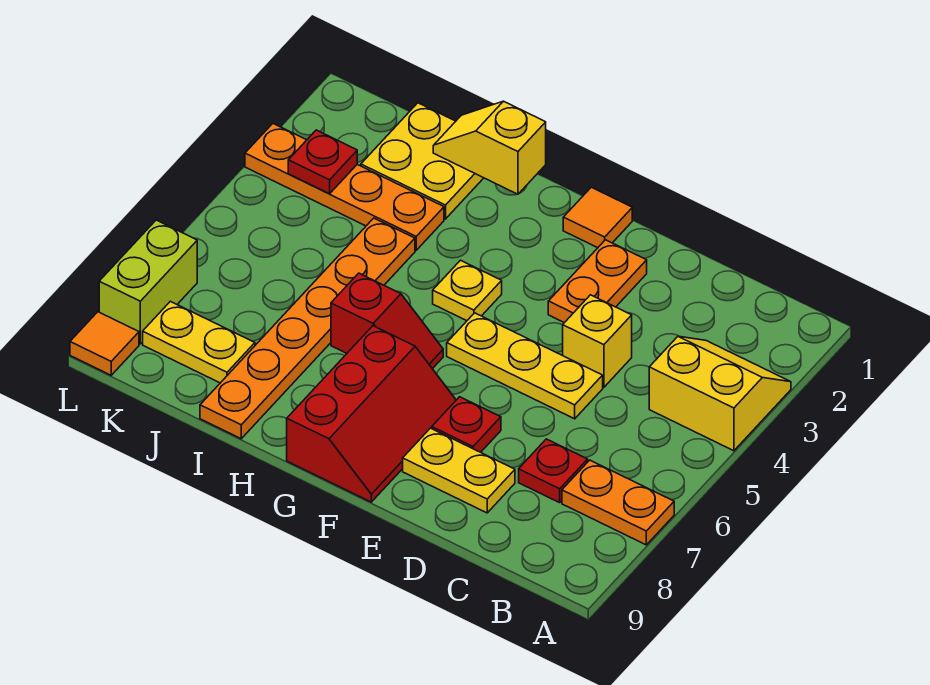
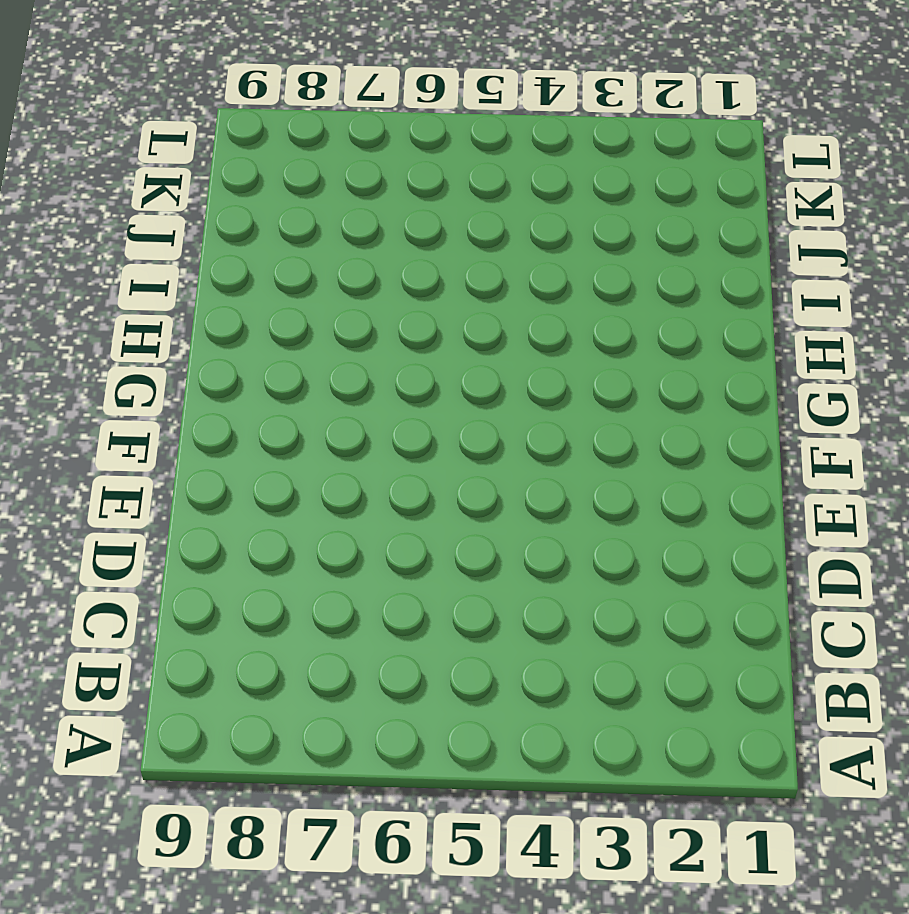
none -> yellow slope A3:B4 level 1 top 4
none -> orange plate A7:B7 level 1
none -> red plate C7 level 1

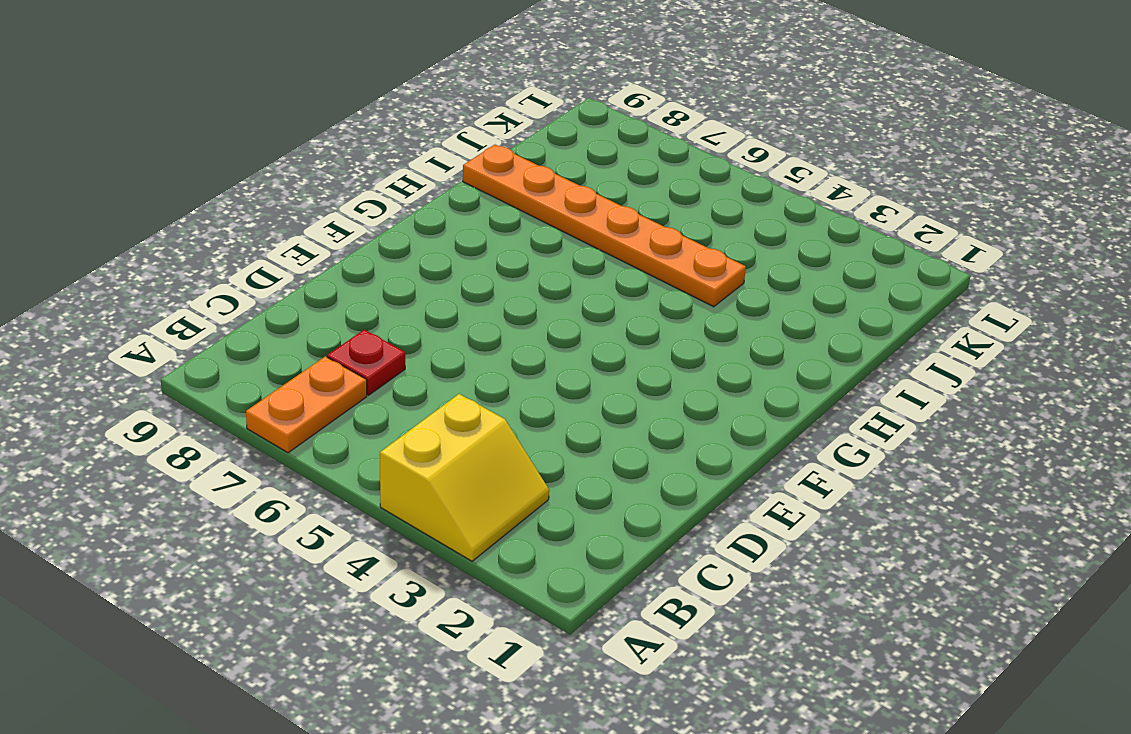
none -> yellow brick D4 level 1
none -> yellow plate D5:F5 level 1
none -> yellow plate D8:E8 level 1

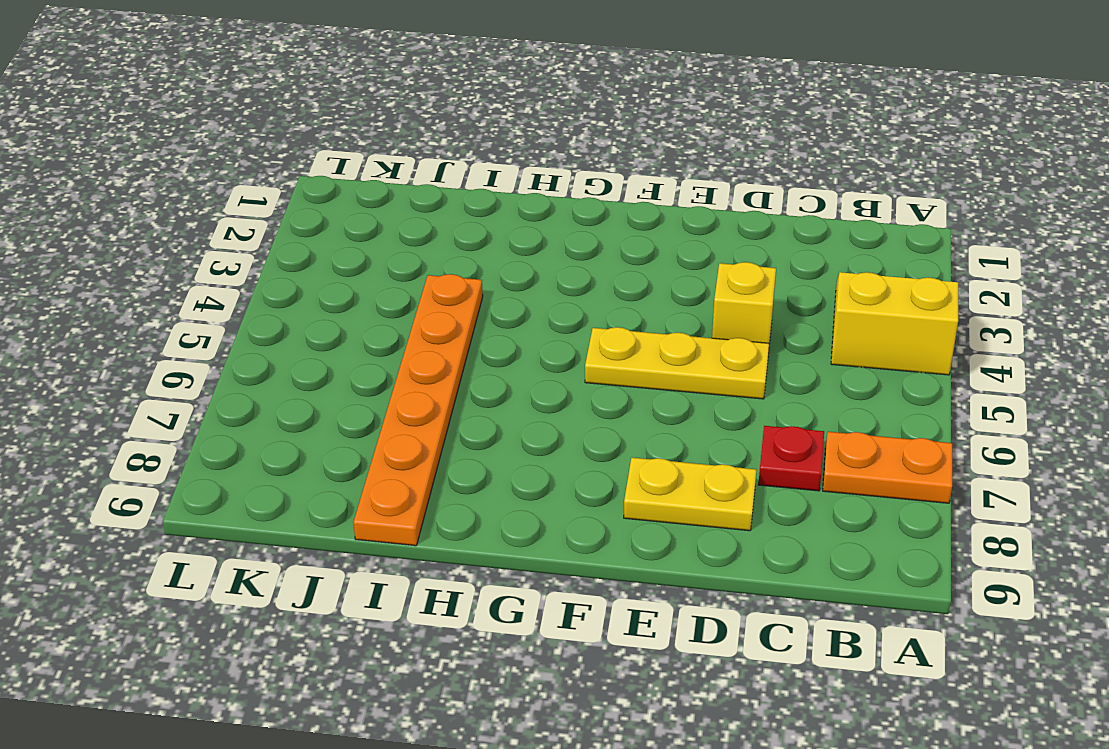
none -> orange plate E2:E3 level 1
none -> red plate E7 level 1
none -> orange tile F1 level 1

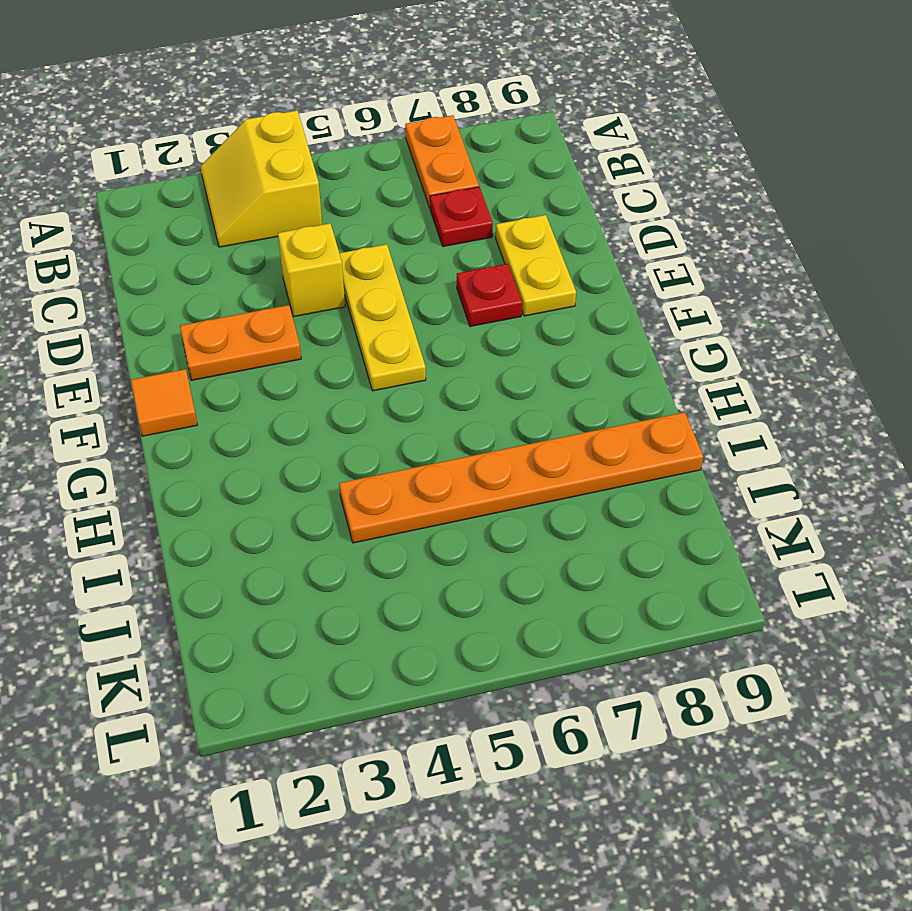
none -> red slope F7:G9 level 1 top G
none -> yellow plate G4 level 1
none -> red slope G6:H6 level 1 top H

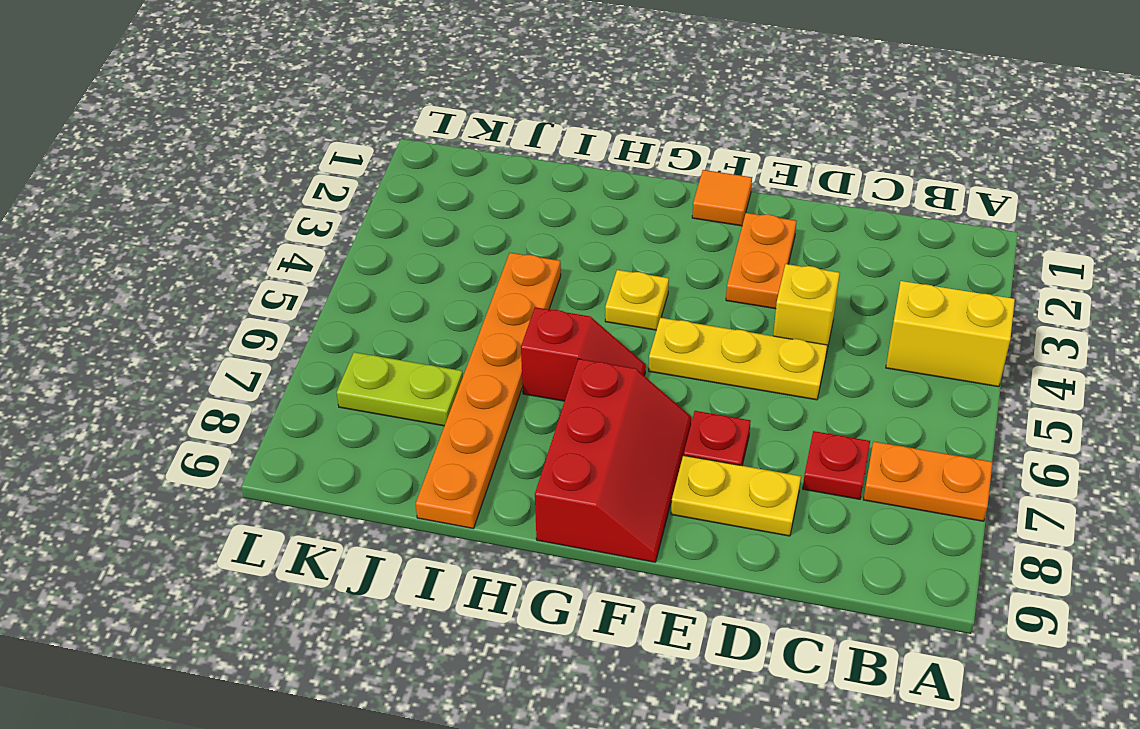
lime plate J7:K7 level 1 -> none
none -> yellow plate I1:J2 level 1
none -> orange plate I3:L3 level 1
none -> yellow plate J8:K8 level 1

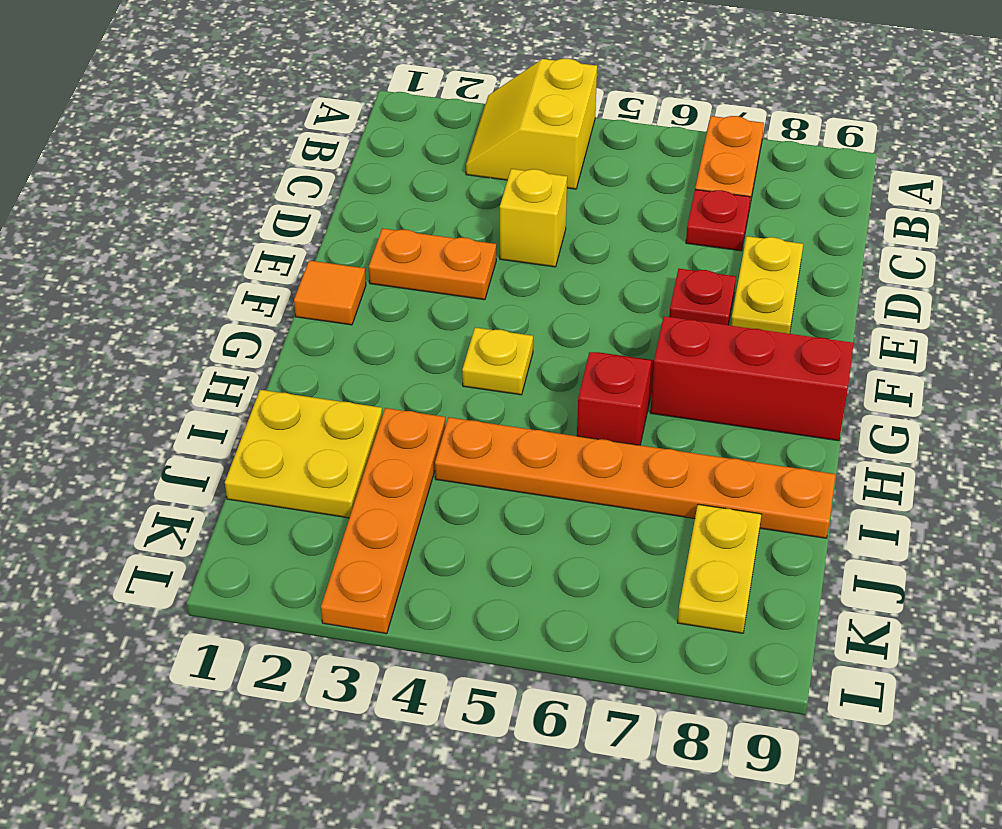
none -> yellow plate D5:F5 level 1
none -> lime brick L7:L8 level 1
none -> orange tile L9 level 1

